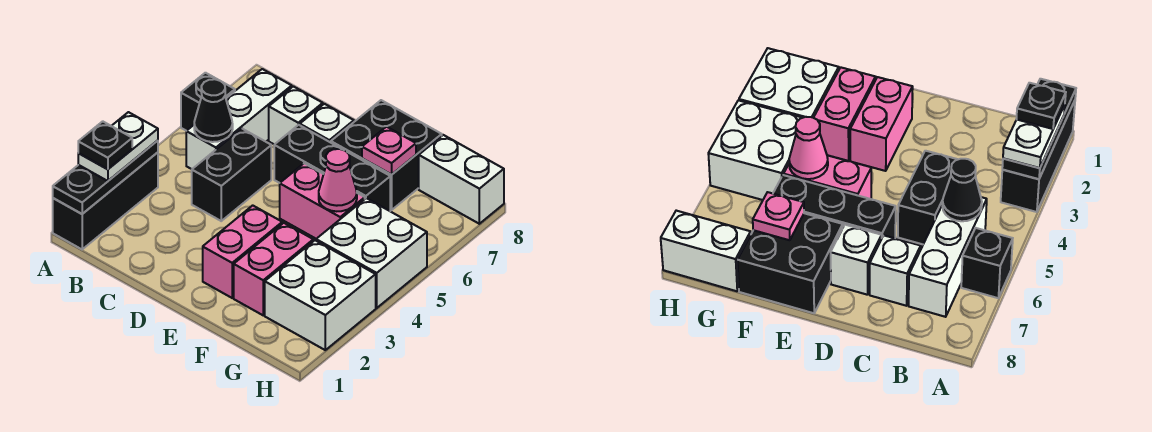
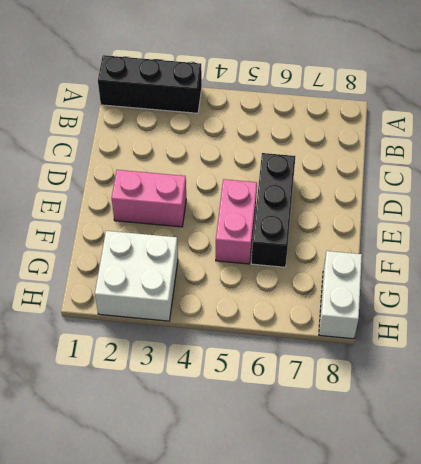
none -> black brick A6 level 1
none -> white brick B5:B7 level 1
none -> black brick C4:C5 level 1

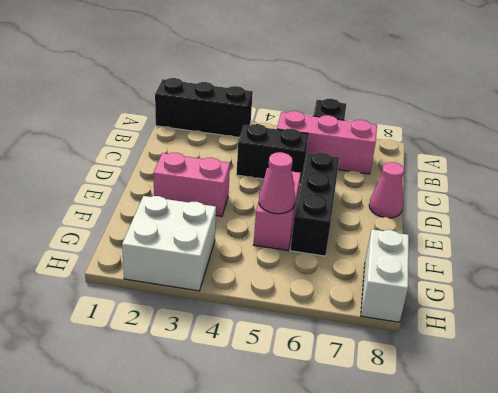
pink brick B5:B7 level 1 -> white brick B5:B7 level 1
pink cone D8 level 1 -> none
none -> white brick C7 level 1
none -> white brick D7 level 1
none -> black brick E7:F8 level 1

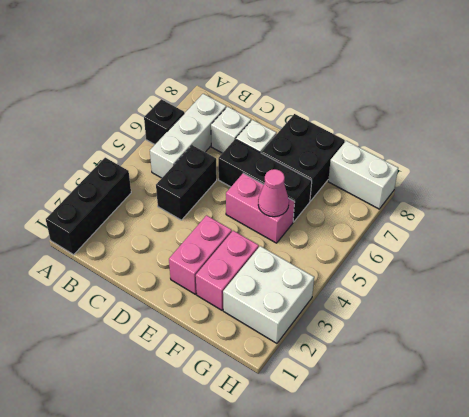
none -> white brick G4:H5 level 1
none -> black plate A1:A3 level 2
none -> black cone B5 level 2

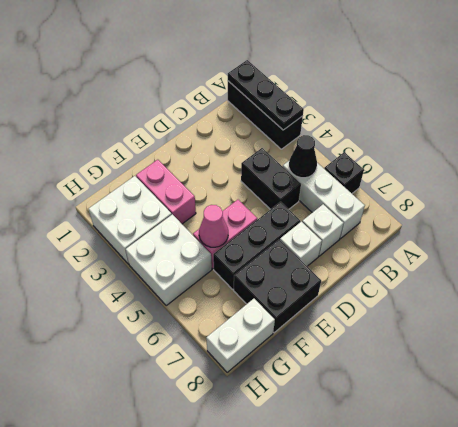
none -> pink brick E2:E3 level 1
none -> pink plate F7 level 2
none -> white plate A2:A3 level 3

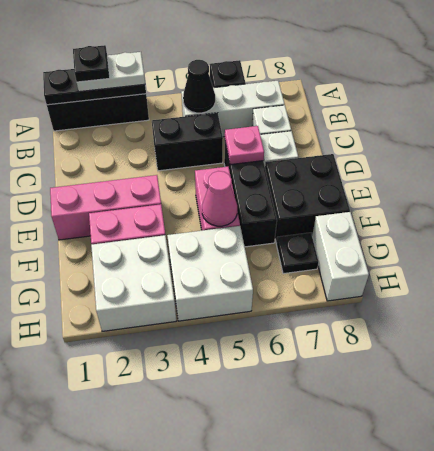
pink plate D6 level 2 -> pink plate F7 level 2
pink brick E1:E3 level 1 -> pink brick E2:E3 level 1
black plate G7 level 1 -> none

